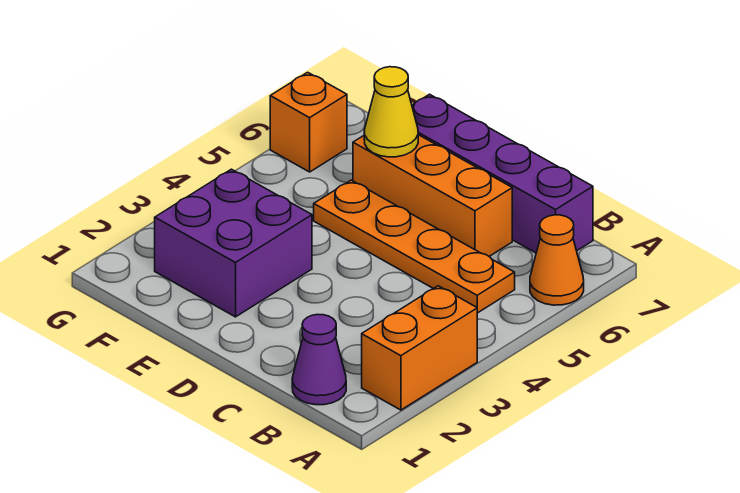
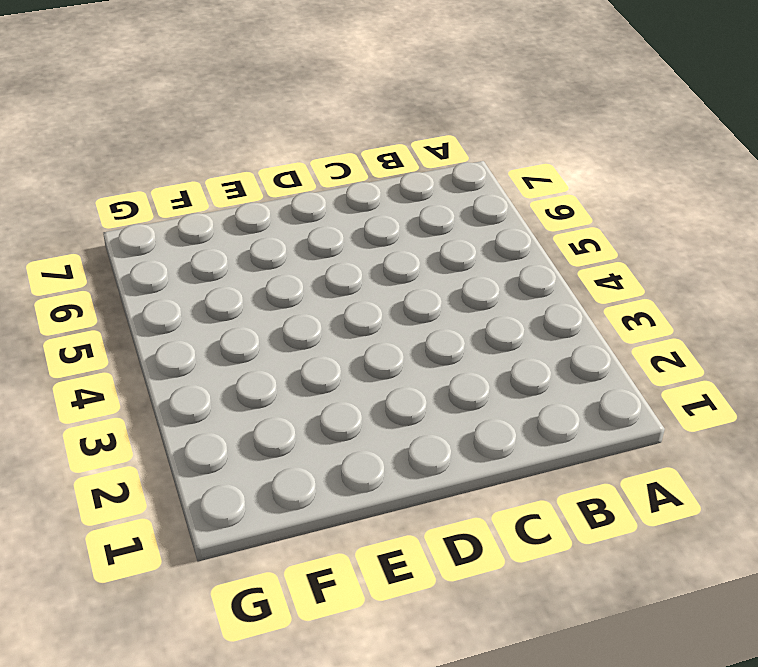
none -> orange brick A2:A3 level 1
none -> orange cone A6 level 1

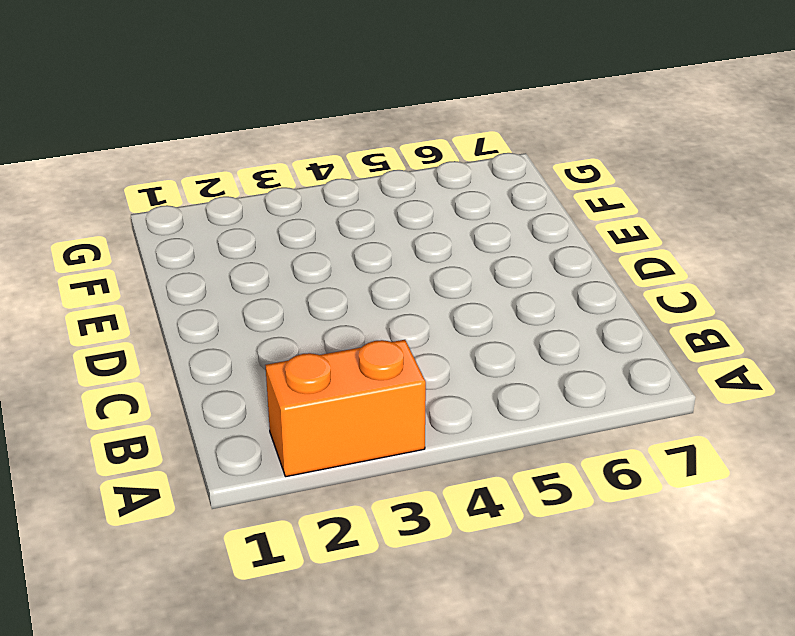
none -> orange cone A6 level 1
none -> purple cone B1 level 1

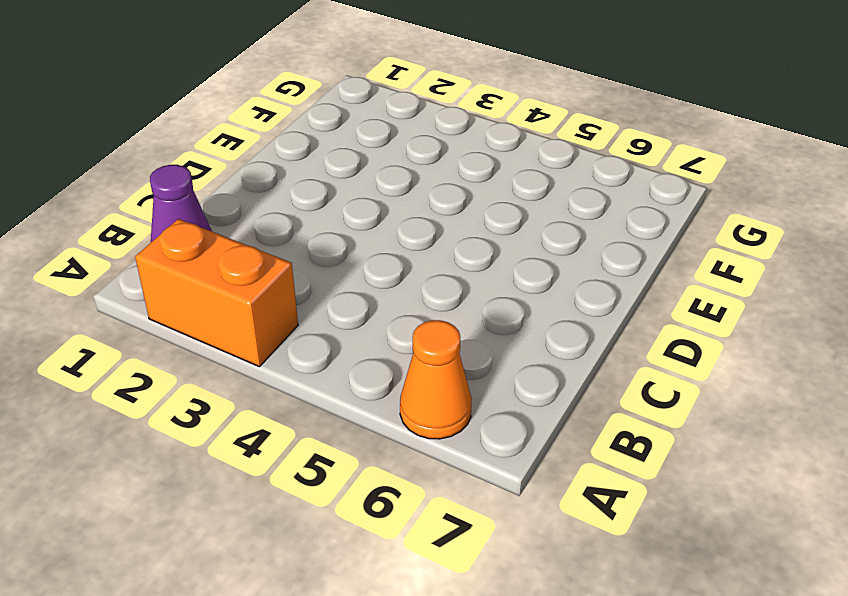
none -> orange plate B5:E5 level 1
none -> purple brick B7:E7 level 1

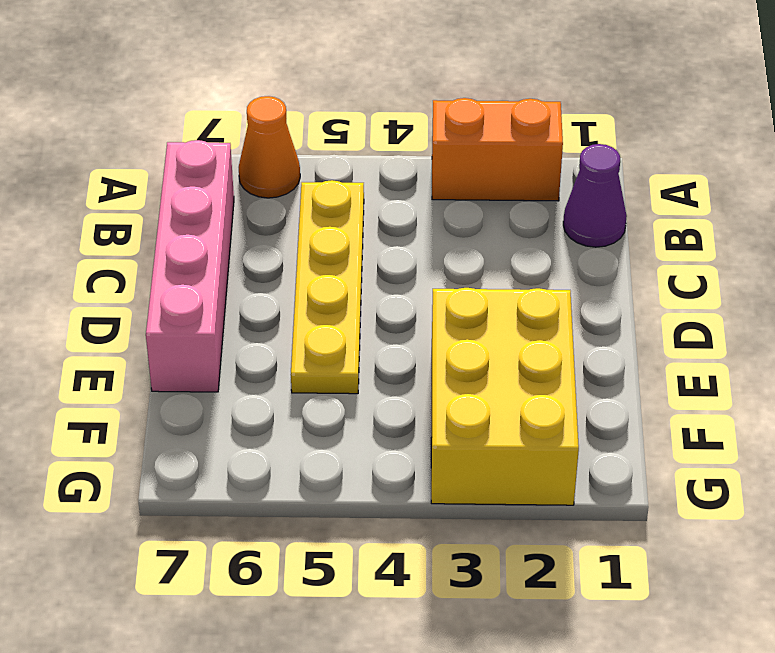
yellow plate B5:E5 level 1 -> orange plate B5:E5 level 1
pink brick B7:E7 level 1 -> purple brick B7:E7 level 1
yellow brick E2:G3 level 1 -> purple brick E2:F3 level 1
none -> orange brick C6:E6 level 1
none -> orange brick G6 level 1

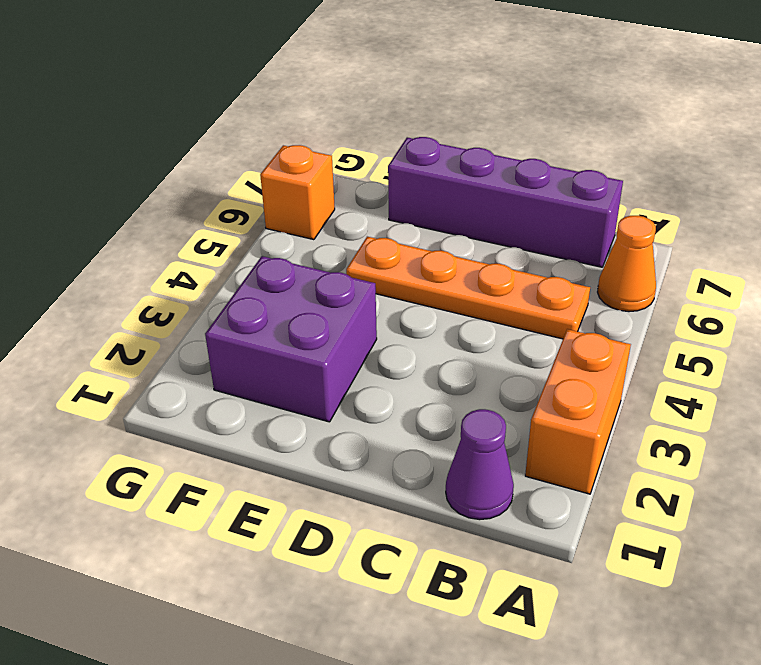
none -> orange brick C6:E6 level 1
none -> yellow cone E6 level 2

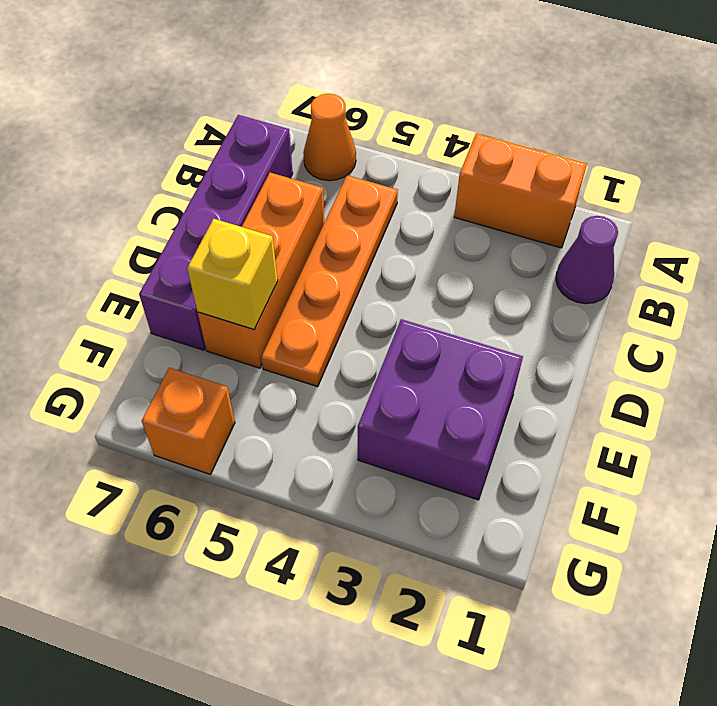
yellow brick E6 level 2 -> yellow cone E6 level 2

